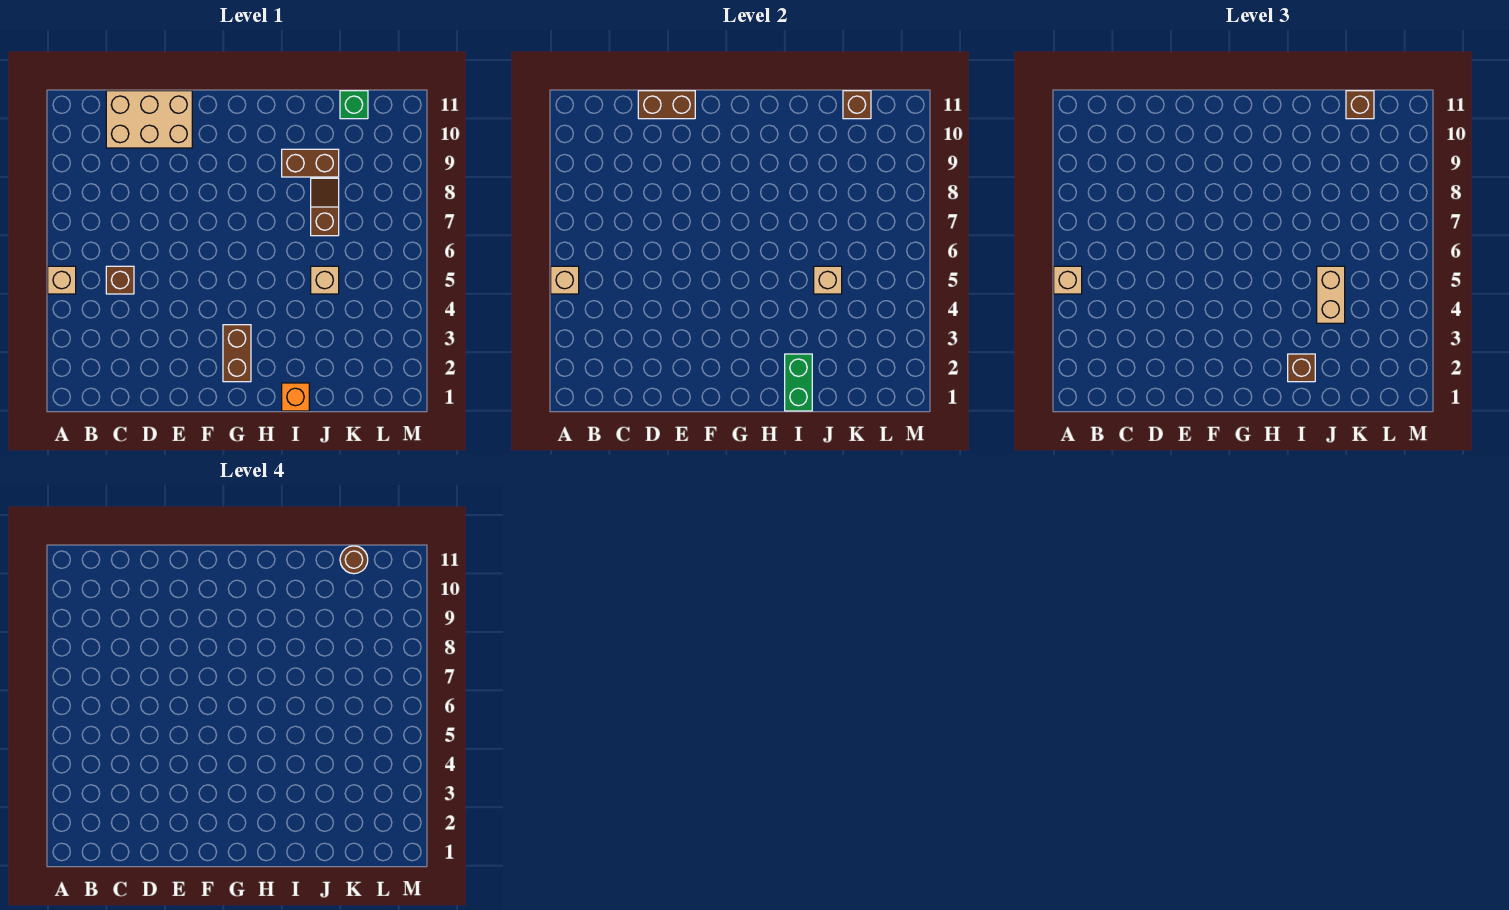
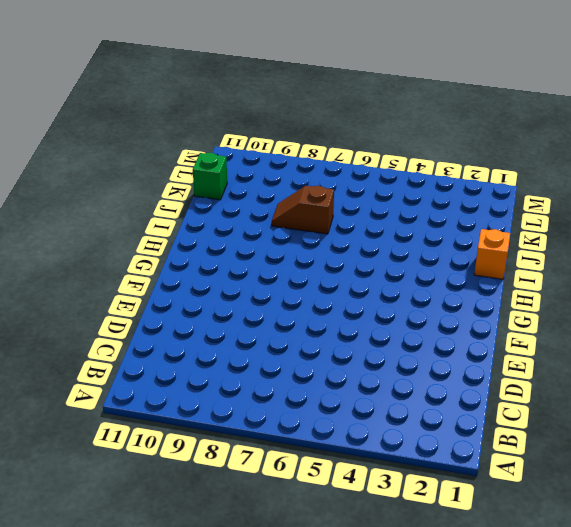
none -> tan brick A5 level 1
none -> brown brick C5 level 1
none -> tan brick C10:E11 level 1

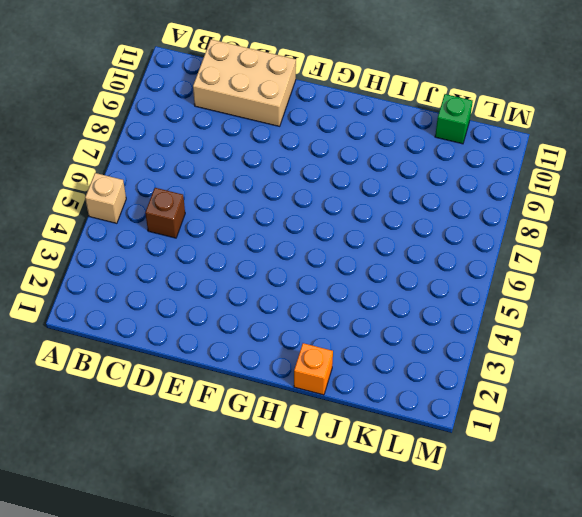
none -> brown brick G2:G3 level 1
none -> brown brick I9:J9 level 1
none -> tan brick J5 level 1

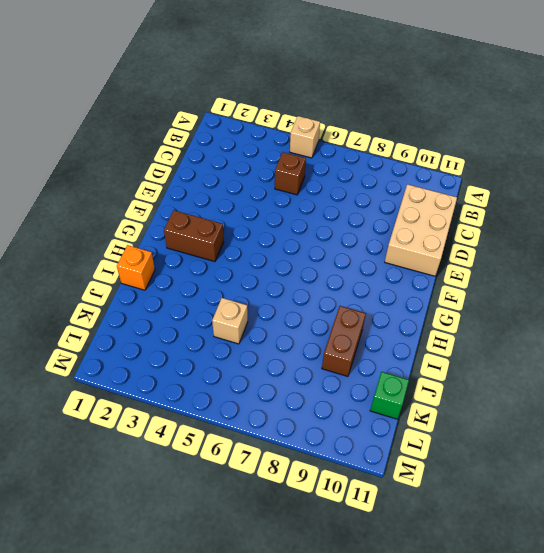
none -> brown slope J7:J8 level 1 top 7
none -> tan brick A5 level 2
none -> brown brick D11:E11 level 2

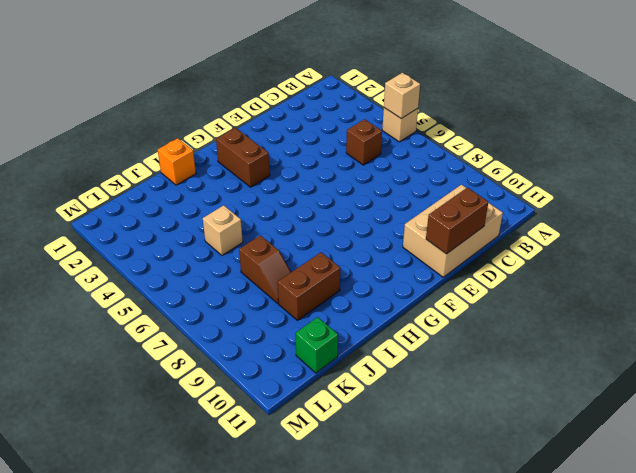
none -> green brick I1:I2 level 2
none -> tan brick J5 level 2
none -> brown brick K11 level 2

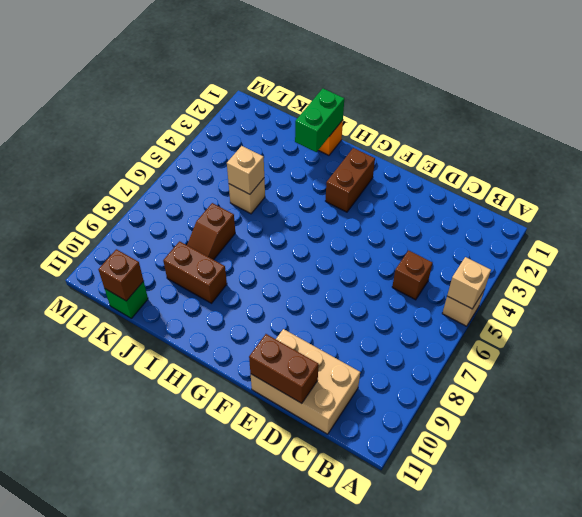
none -> tan brick A5 level 3
none -> brown brick I2 level 3
none -> tan brick J4:J5 level 3

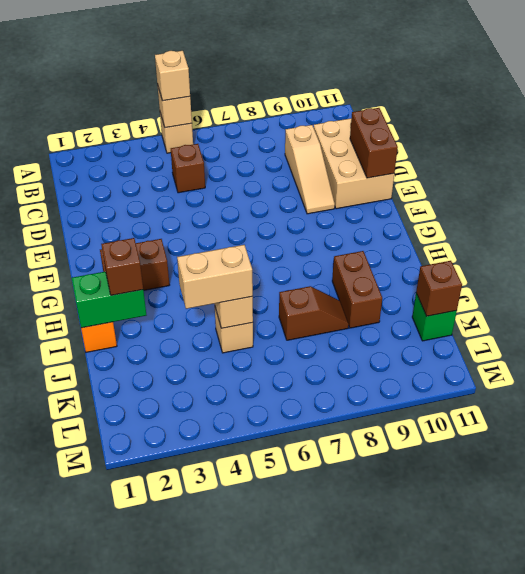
tan slope C9:E9 level 1 top C -> none
none -> brown brick K11 level 3
none -> brown round brick K11 level 4

